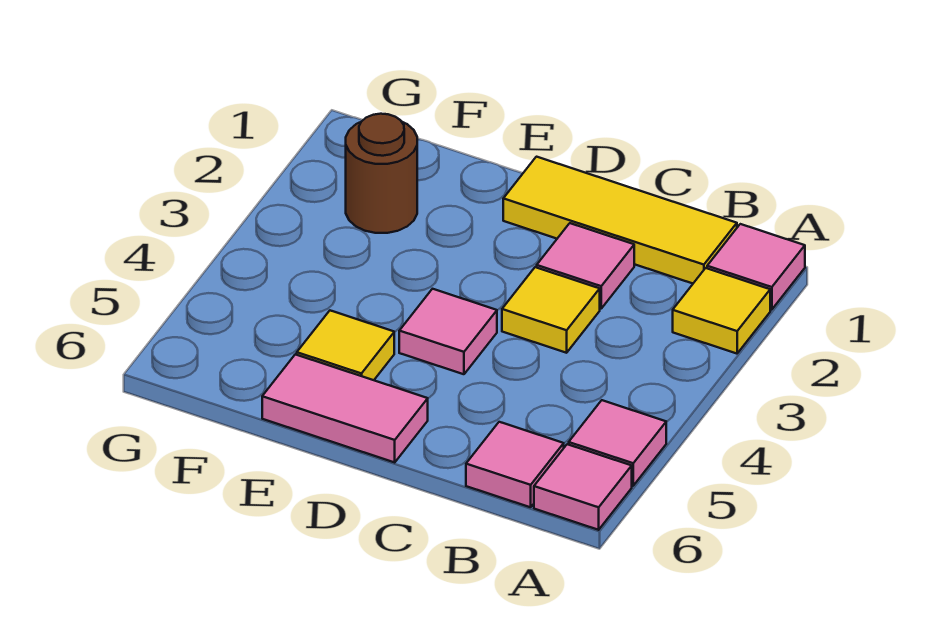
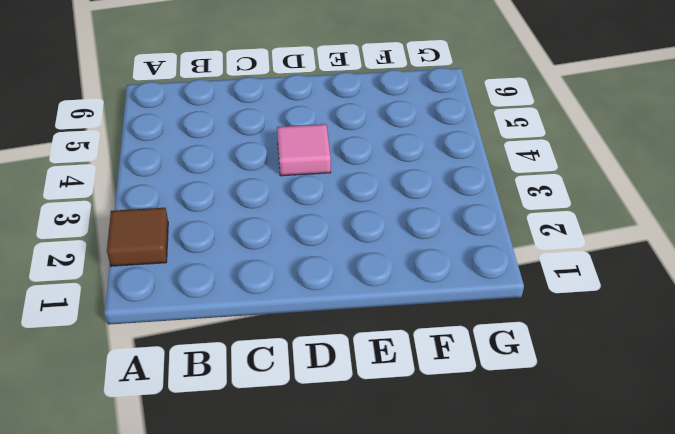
brown tile A2 level 1 -> yellow tile A2 level 1
none -> pink tile A1 level 1
none -> pink tile A5 level 1
none -> pink tile A6 level 1

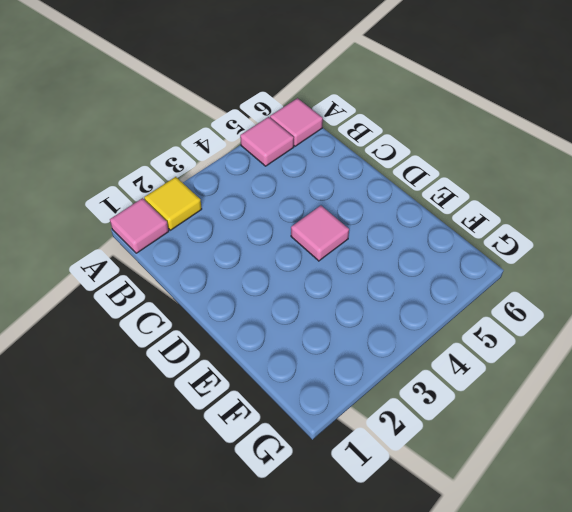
none -> yellow tile B1:D1 level 1
none -> pink tile B6 level 1
none -> pink tile C2 level 1

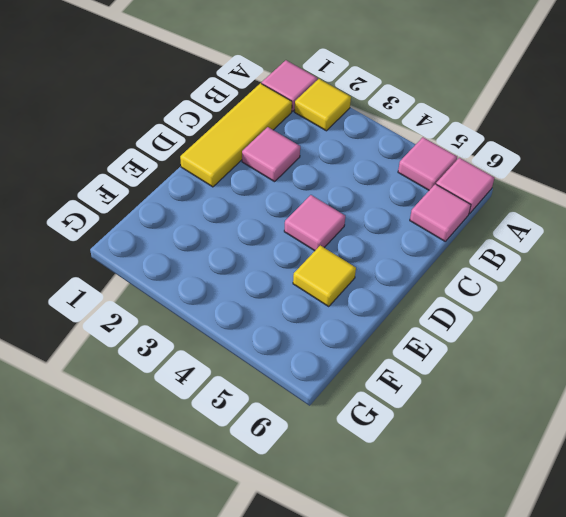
none -> yellow tile C3 level 1
none -> pink tile D6:E6 level 1
none -> brown round brick F2 level 1

